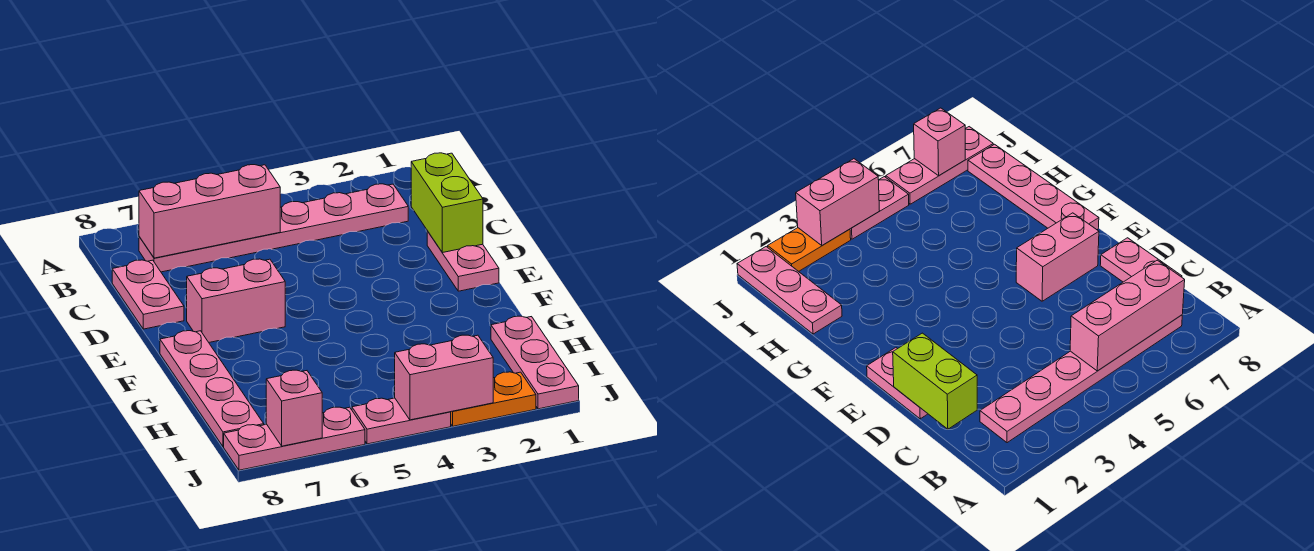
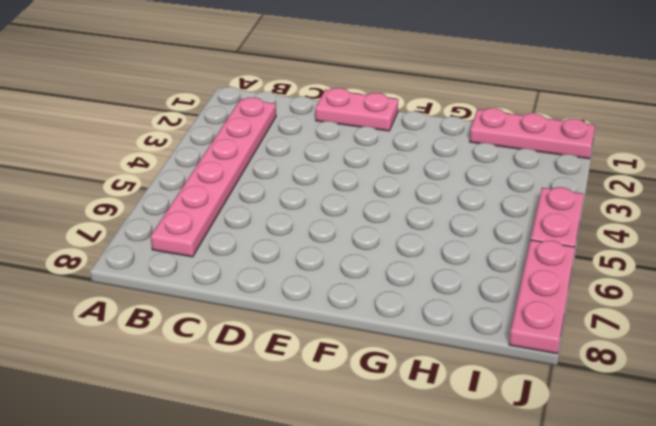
none -> pink plate C8:D8 level 1
none -> pink brick E6:E7 level 1
none -> pink plate F8:I8 level 1

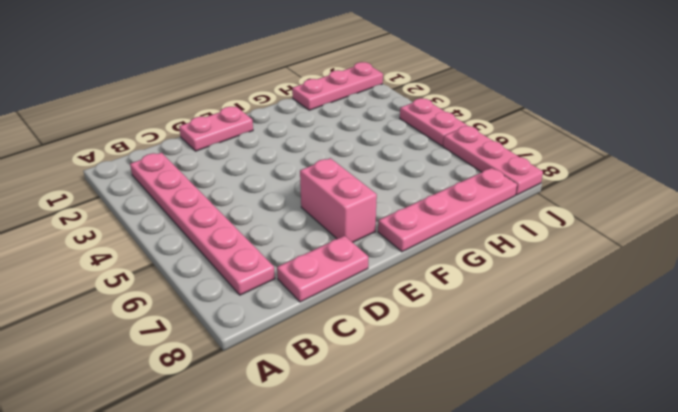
none -> orange plate J2:J3 level 1
none -> pink brick B5:B7 level 2
none -> lime brick C1:D1 level 2

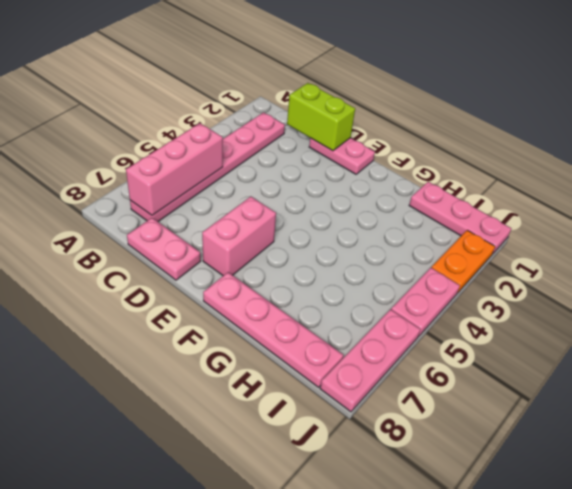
none -> pink brick J3:J4 level 2
none -> pink brick J7 level 2

